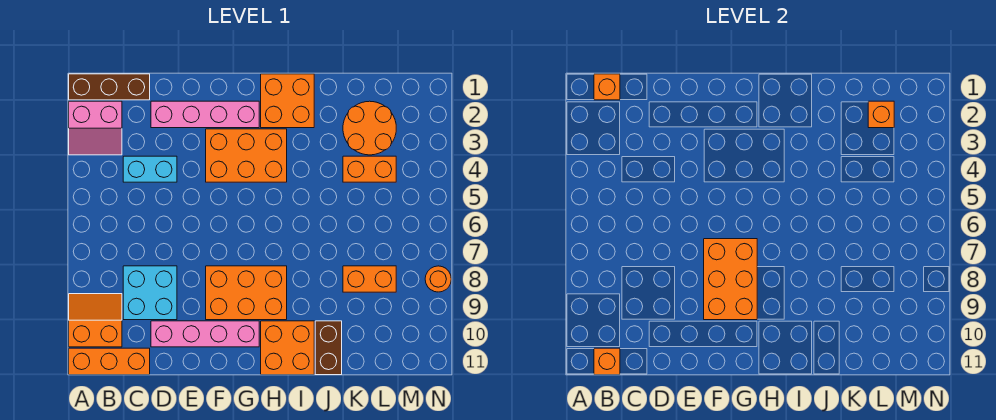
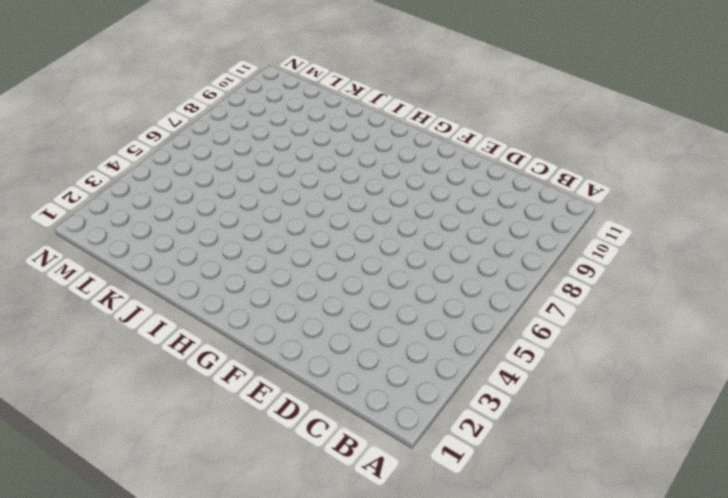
none -> brown brick A1:C1 level 1
none -> pink slope A2:B3 level 1 top 2
none -> orange slope A9:B10 level 1 top 10

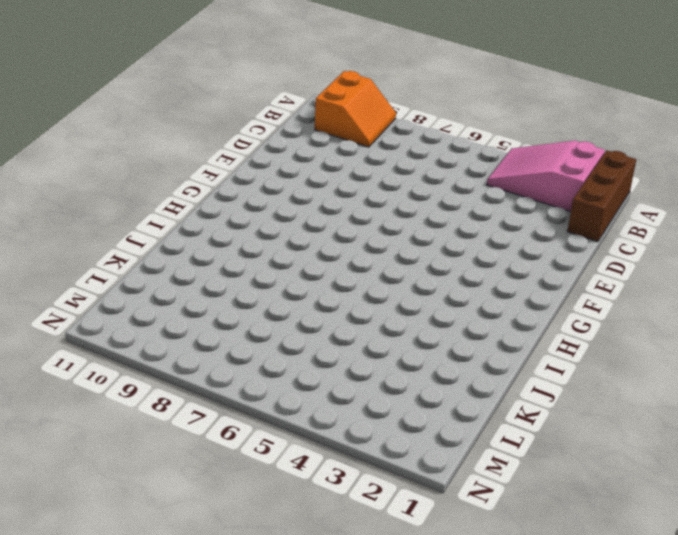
pink slope A2:B4 level 1 top 2 -> pink slope A2:B3 level 1 top 2
none -> orange brick A11:C11 level 1
none -> cyan brick C4:D4 level 1
none -> cyan brick C8:D9 level 1

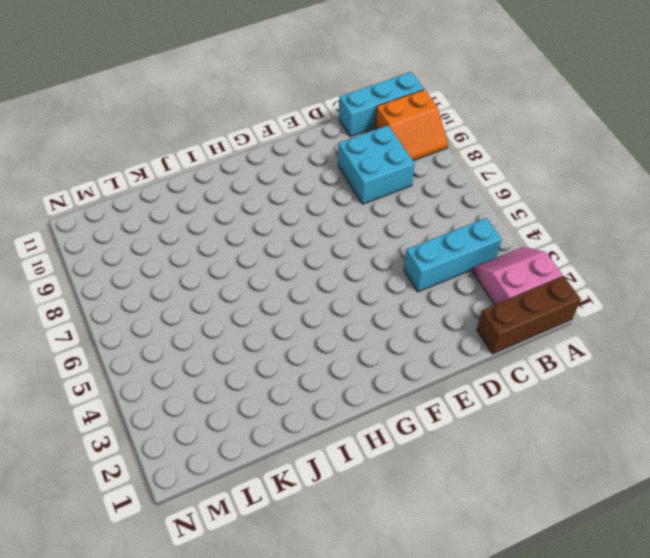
cyan brick A11:C11 level 1 -> orange brick A11:C11 level 1
cyan brick B4:D4 level 1 -> cyan brick C4:D4 level 1
none -> pink brick D2:G2 level 1
none -> pink brick D10:G10 level 1
none -> orange brick F3:H4 level 1

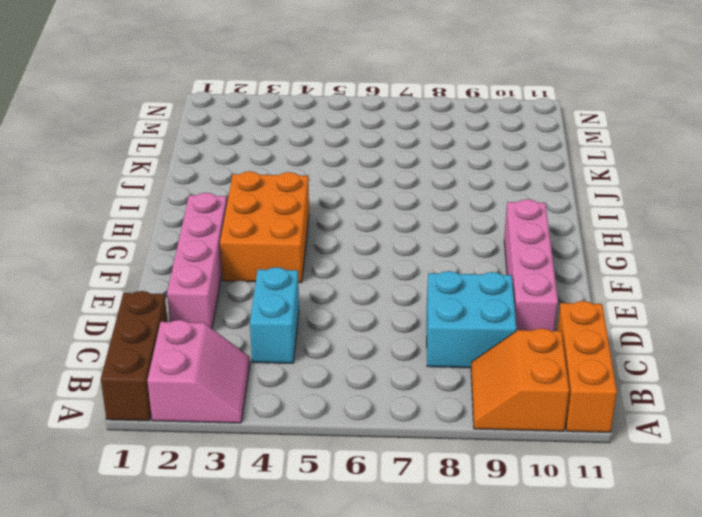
none -> orange brick F8:H9 level 1
none -> orange brick H1:I2 level 1
none -> orange brick H10:I11 level 1

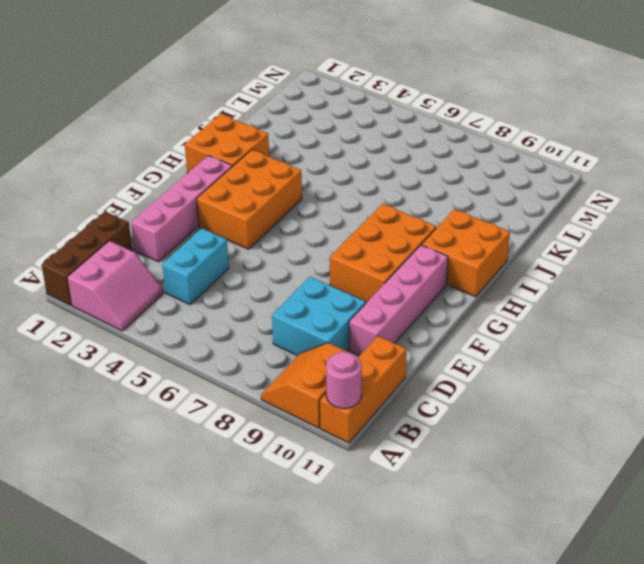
pink round brick A11 level 2 -> none
none -> brown brick J10:J11 level 1
none -> orange round brick K2:L3 level 1
none -> orange brick K4:L4 level 1

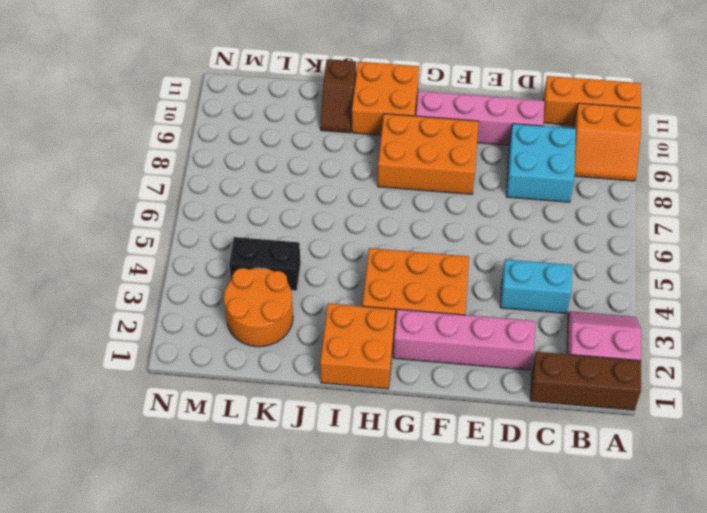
brown slope J10:J11 level 1 top 11 -> brown brick J10:J11 level 1
black brick K4:L4 level 1 -> orange brick K4:L4 level 1
none -> orange brick K8:L8 level 1
none -> orange round brick N8 level 1
none -> orange brick B1 level 2

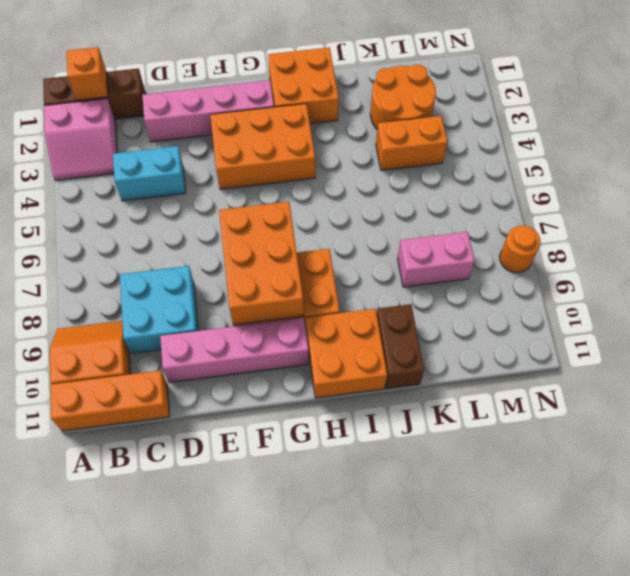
pink brick K8:L8 level 1 -> orange brick K8:L8 level 1
none -> orange brick B11 level 2
none -> orange brick L2 level 2

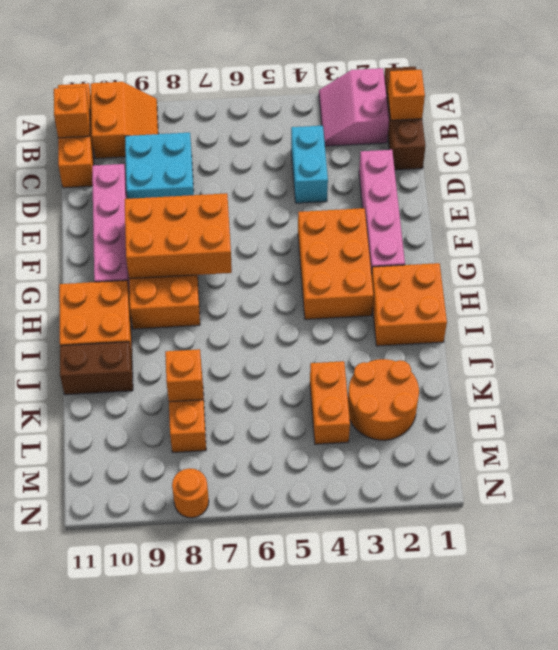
orange brick K8 level 2 -> orange brick L2 level 2

